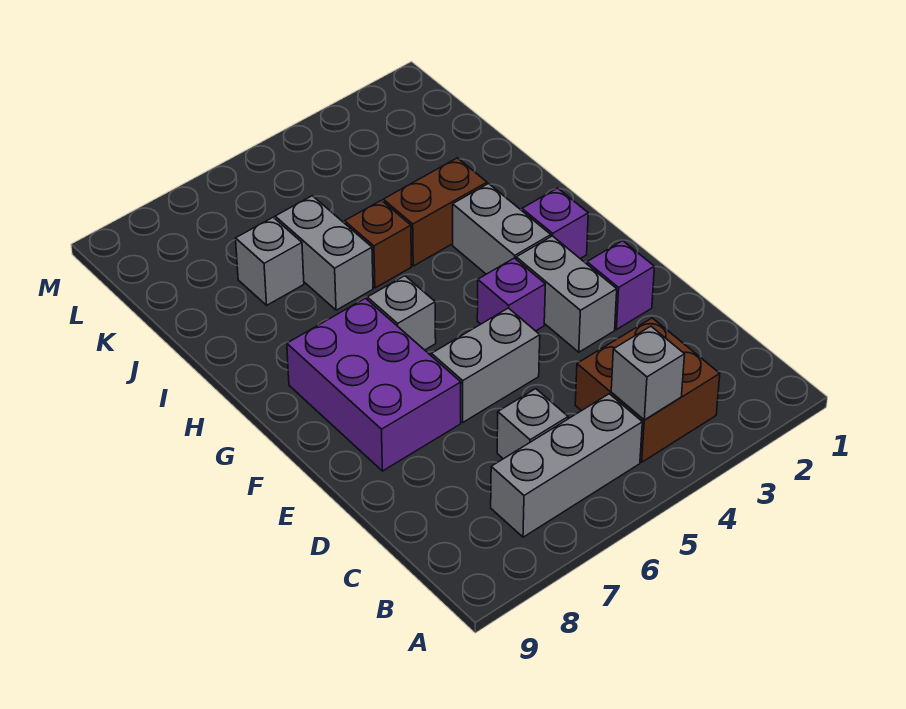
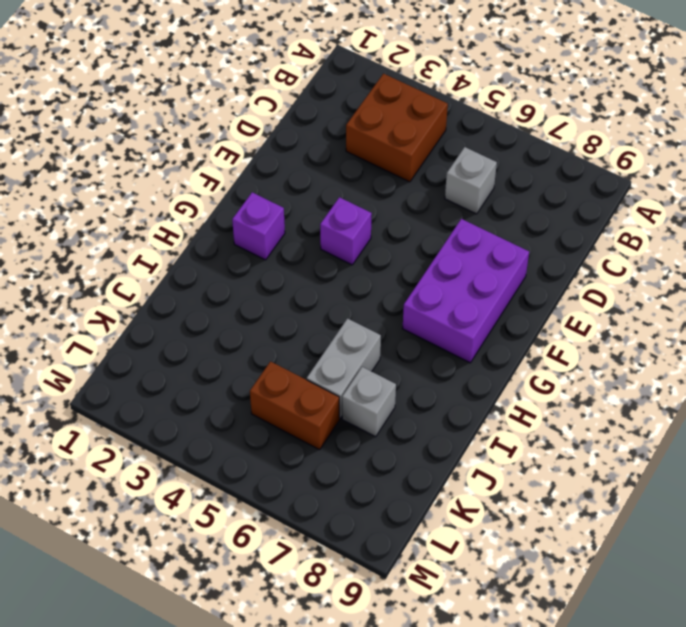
brown brick K5:K6 level 1 -> brown brick I3:I4 level 1
none -> grey brick B5:B7 level 1
none -> purple brick E2 level 1
none -> grey brick E3:F3 level 1

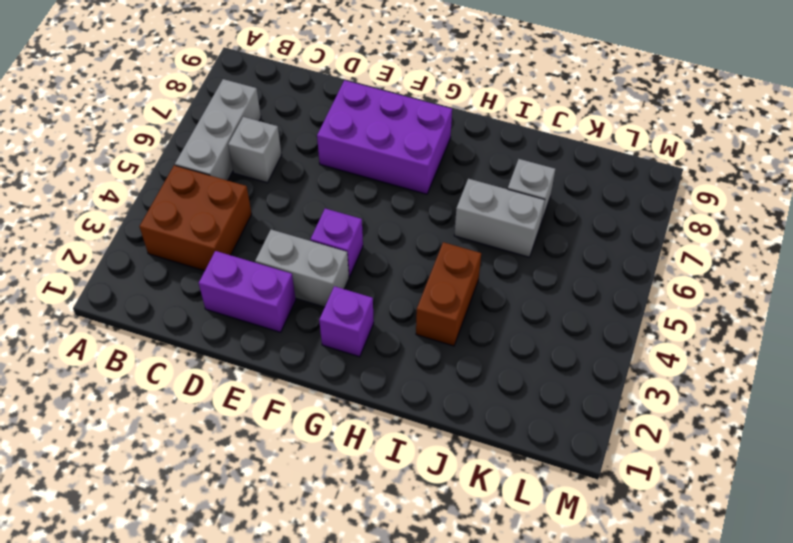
purple brick D2:E2 level 1 -> purple brick E2 level 1
none -> grey brick E5:E6 level 1
none -> grey brick G3:H3 level 1
none -> grey brick G6 level 1

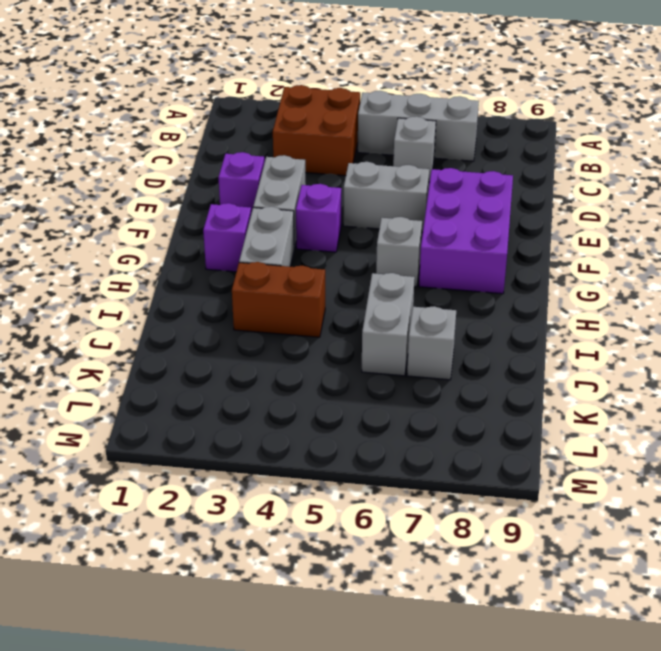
none -> brown brick I5 level 1
none -> grey brick B4 level 2

